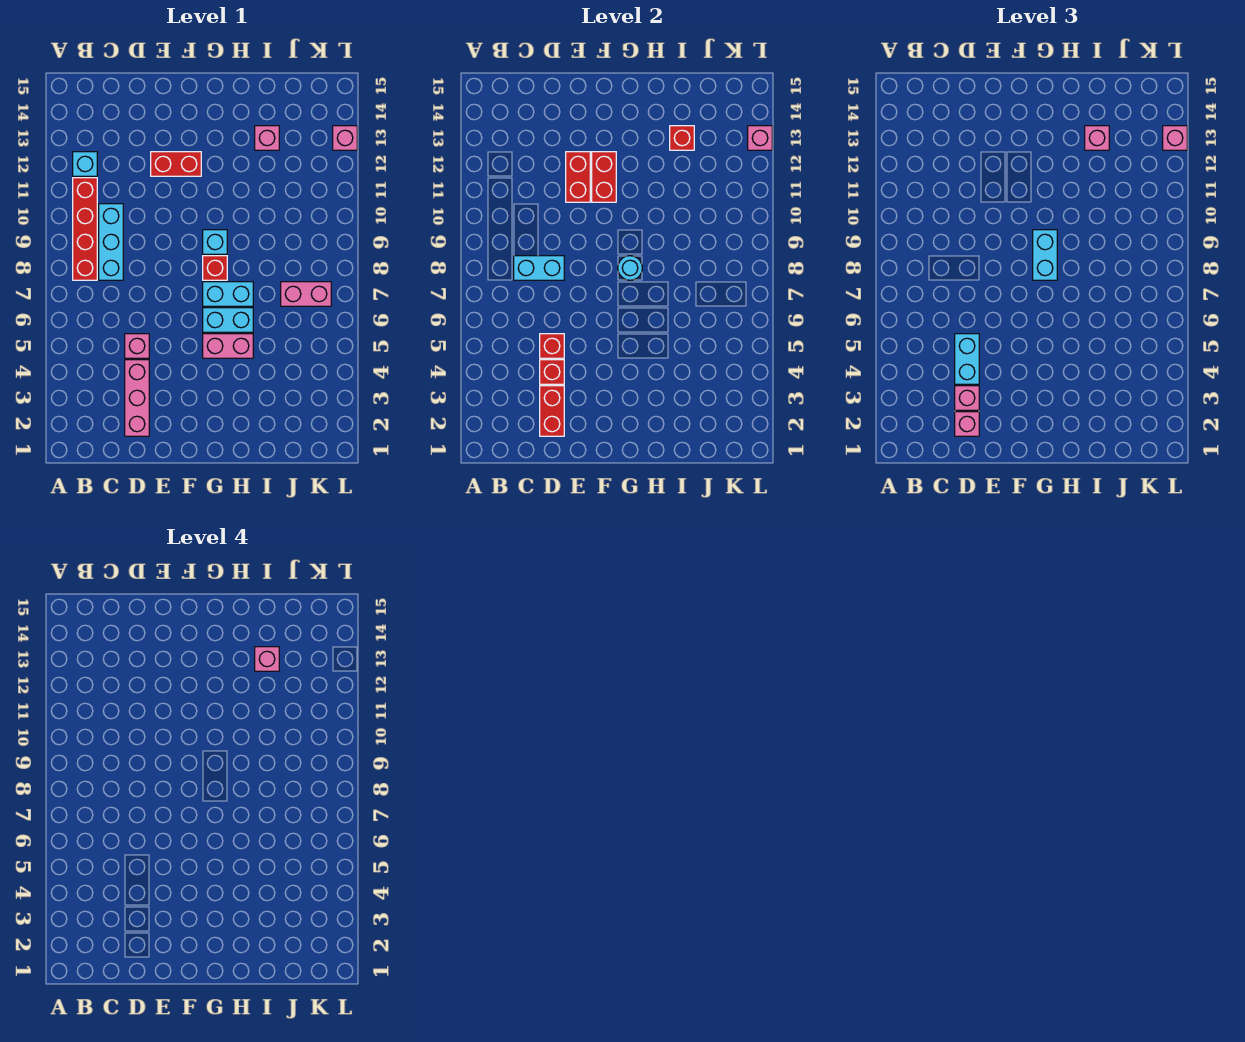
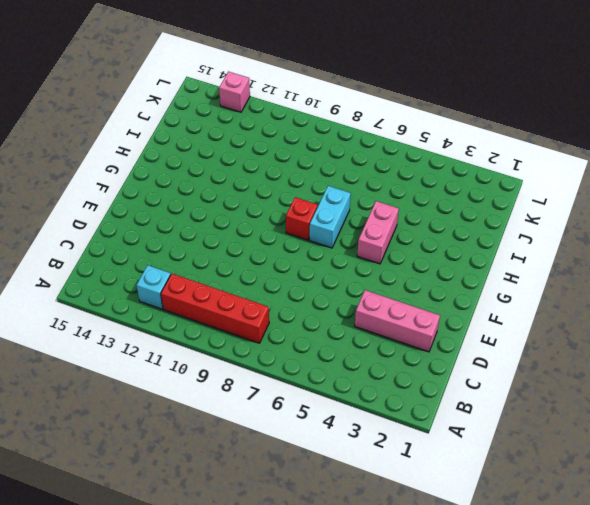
none -> cyan brick C8:C10 level 1
none -> pink brick D5 level 1
none -> red brick E12:F12 level 1
none -> cyan brick G6:H6 level 1

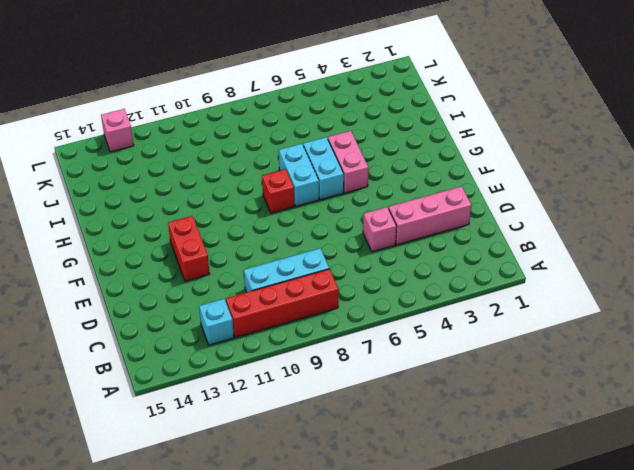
none -> cyan brick G9 level 1
none -> pink brick I13 level 1
none -> pink brick J7:K7 level 1
none -> cyan brick C8:D8 level 2

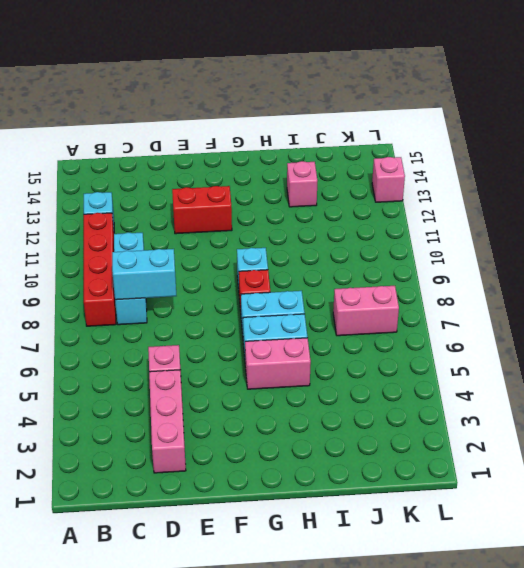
none -> red brick D2:D3 level 2
none -> red brick D4 level 2
none -> red brick D5 level 2
none -> red brick E11:E12 level 2

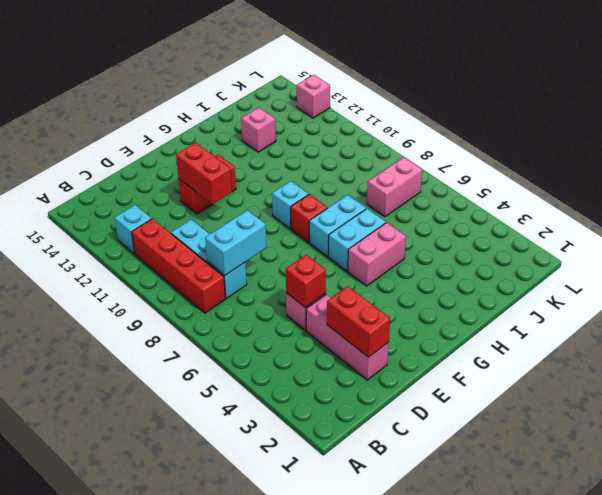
none -> red brick D4 level 2
none -> red brick F11:F12 level 2
none -> cyan round brick G8 level 2
none -> red brick I13 level 2

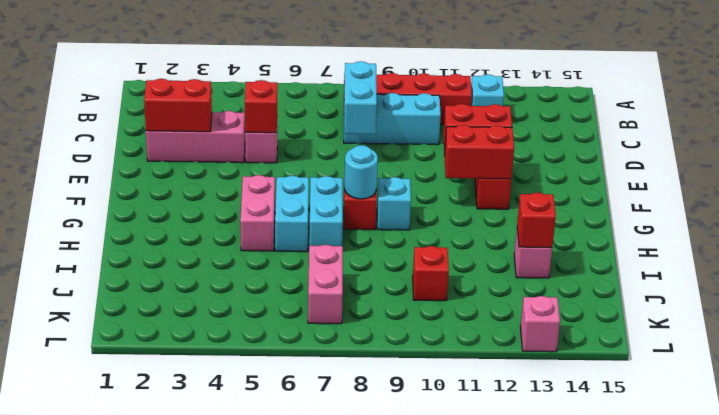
red brick J10 level 1 -> red brick D4 level 2
none -> pink brick L13 level 2
none -> pink brick D2 level 3
none -> pink brick D3 level 3
none -> cyan brick D4:D5 level 3

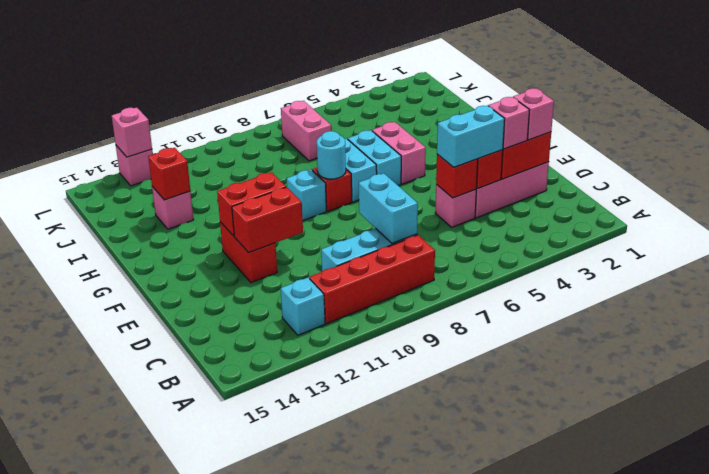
none -> cyan brick G8:G9 level 3
none -> pink brick I13 level 3
none -> pink brick L13 level 3
none -> pink brick I13 level 4

